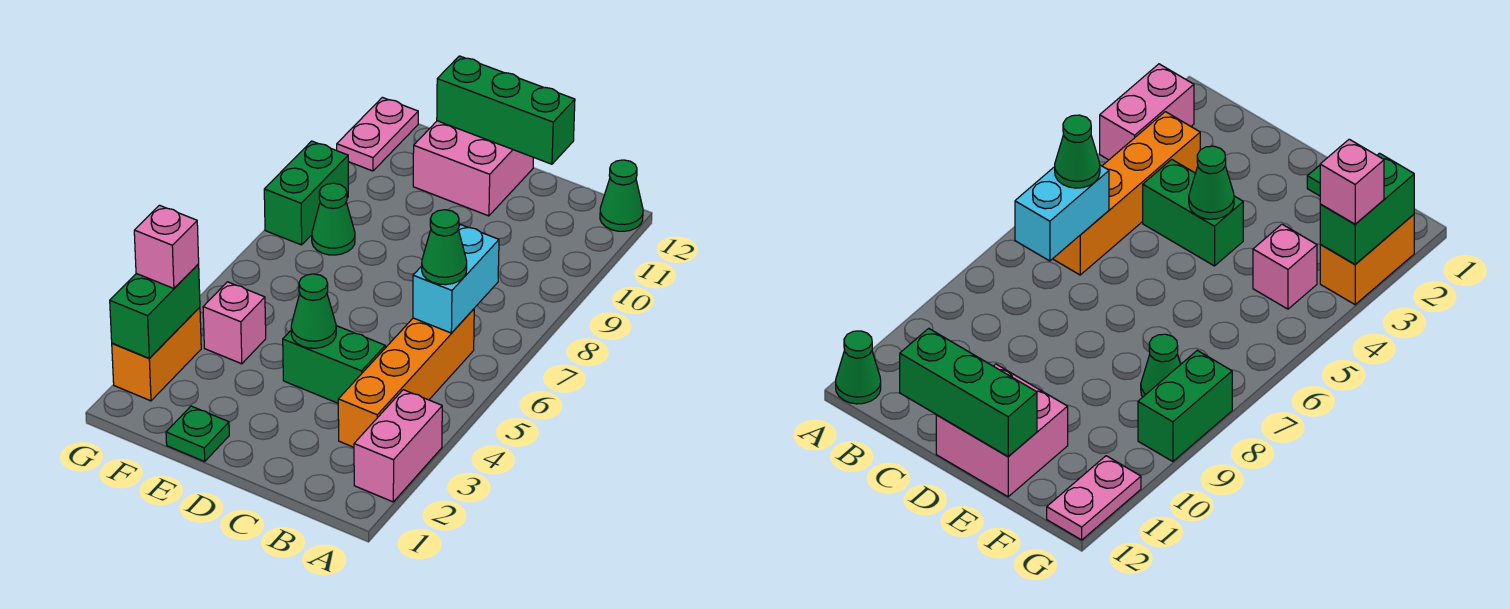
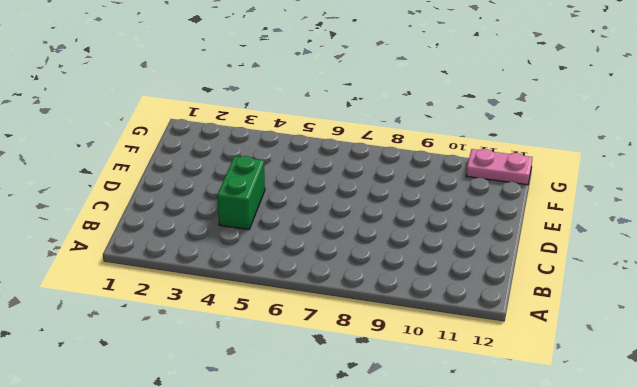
none -> pink brick A2:A3 level 1
none -> green cone A12 level 1
none -> orange brick B3:B6 level 1

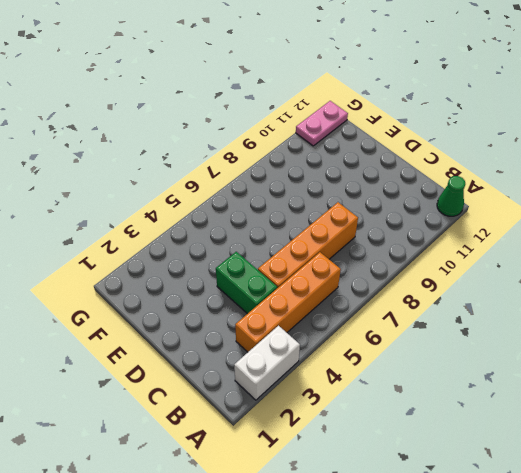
white brick A2:A3 level 1 -> pink brick A2:A3 level 1
orange brick C5:C8 level 1 -> none
none -> pink brick D11:E12 level 1
none -> green plate E1 level 1
none -> pink brick F4 level 1

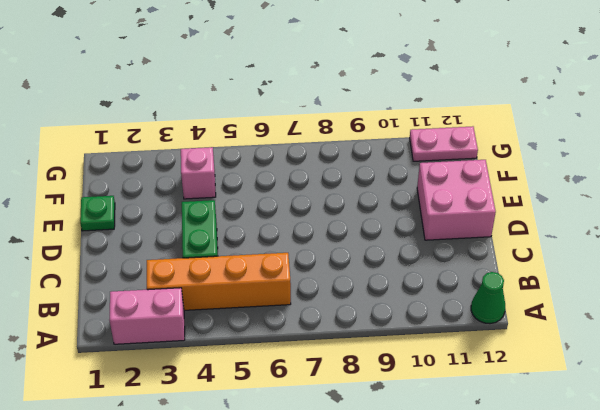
none -> green cone F8 level 1
none -> orange brick G2:G3 level 1
none -> green brick G8:G9 level 1

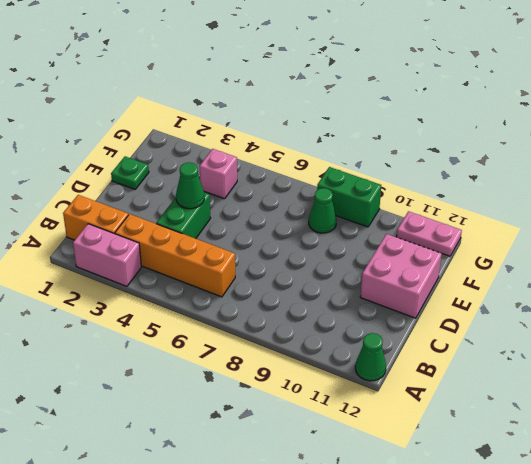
orange brick B1:B2 level 1 -> orange brick G2:G3 level 1
none -> cyan brick B6:B7 level 2
none -> green brick C12:E12 level 2
none -> green brick G2:G3 level 2

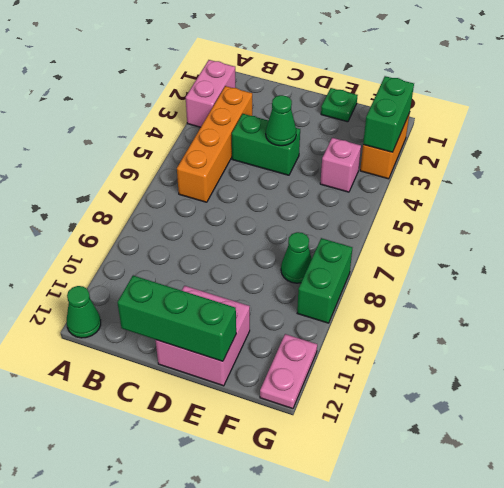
none -> cyan brick B6:B7 level 2
none -> green cone B6 level 3
none -> pink brick G3 level 3

